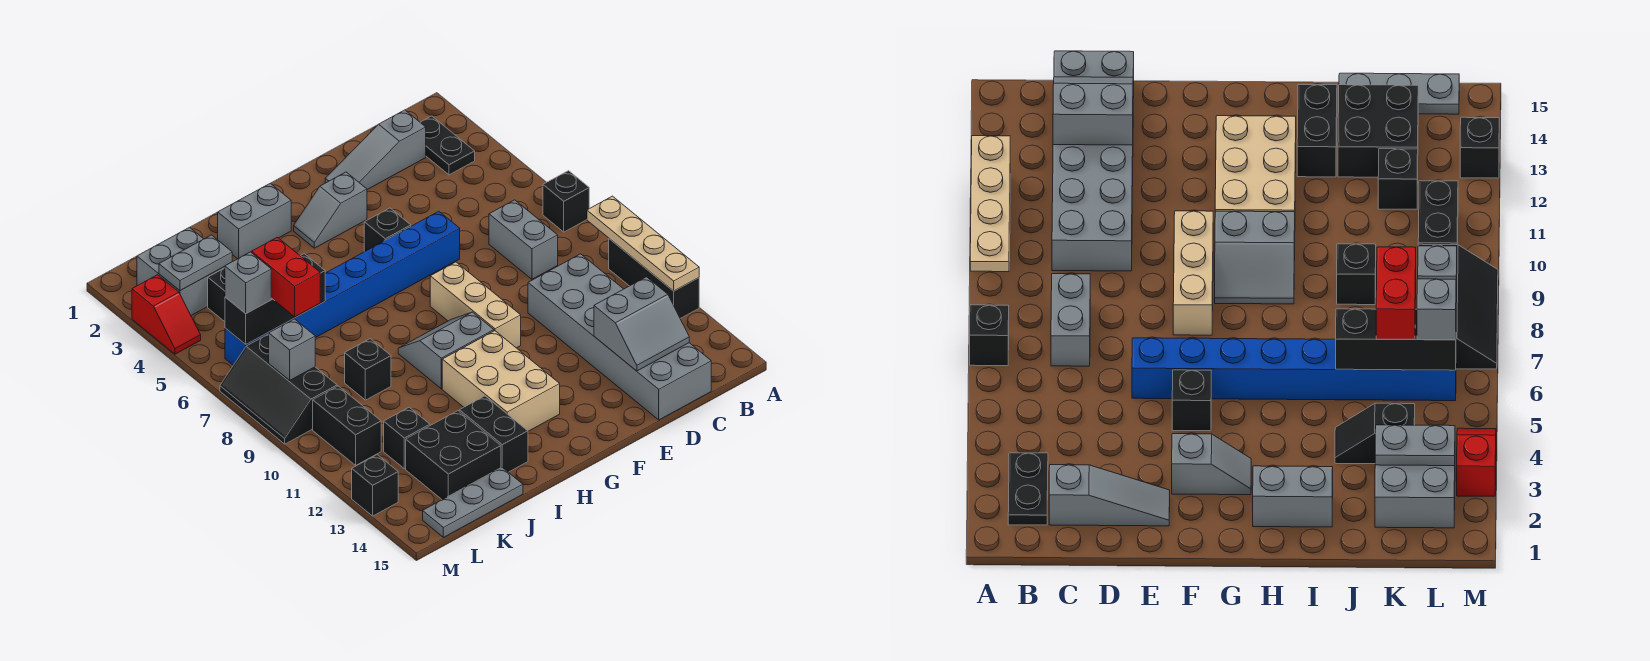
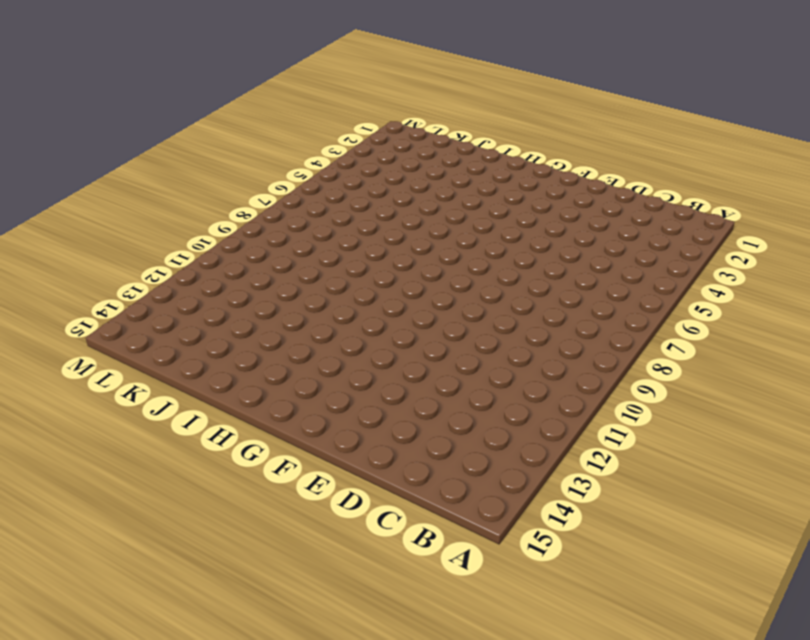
none -> black brick A7 level 1
none -> black brick A10:A12 level 1
none -> black plate B2:B3 level 1
none -> grey slope C2:E2 level 1 top C

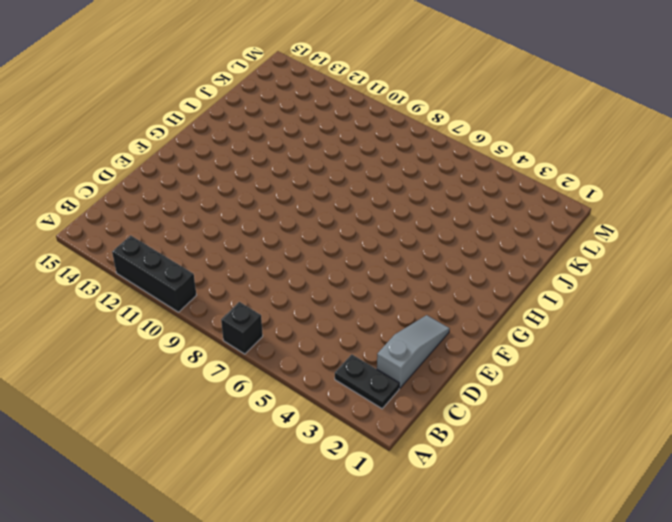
none -> grey brick C7:C8 level 1
none -> grey brick C10:D15 level 1
none -> blue brick E6:L6 level 1
none -> grey slope F3:G3 level 1 top F

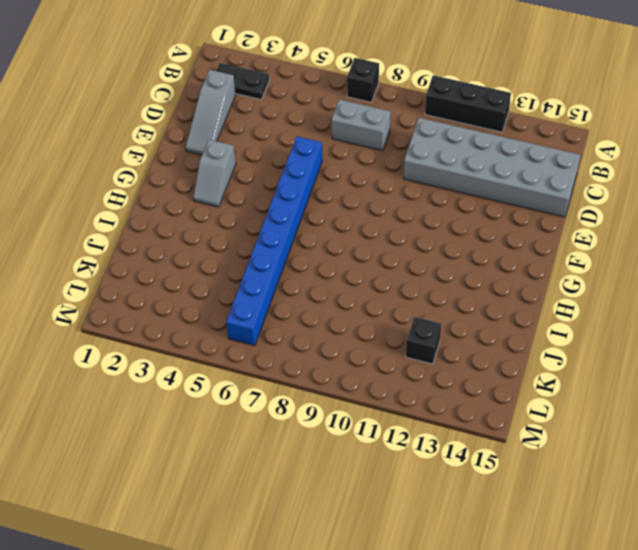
none -> black brick F5 level 1
none -> tan brick F8:F10 level 1
none -> grey slope G9:H10 level 1 top 10
none -> tan brick G11:H13 level 1

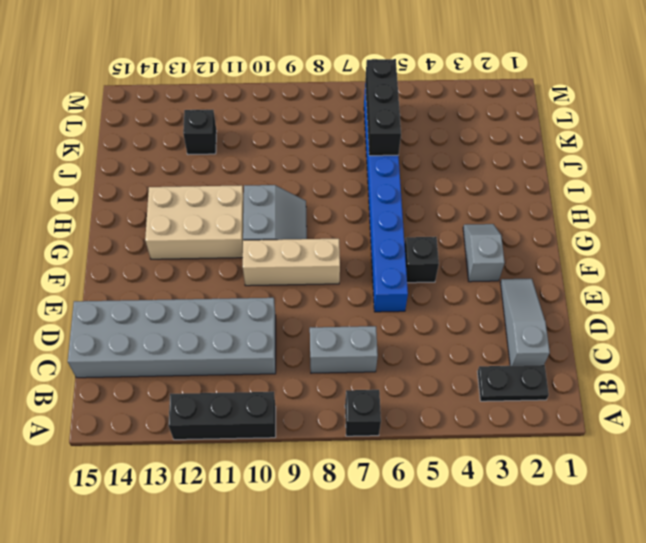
none -> grey brick H2:I2 level 1
none -> black brick I13:I14 level 1
none -> black slope J4:K4 level 1 top K
none -> black brick J9 level 1

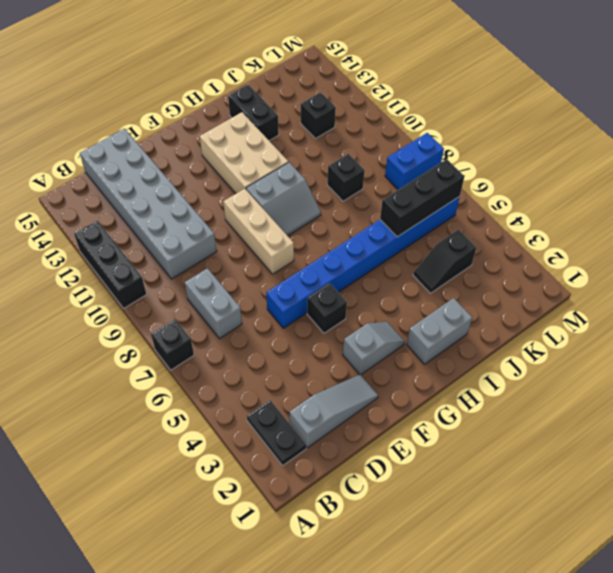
blue brick L8:M8 level 1 -> black slope L7:M9 level 1 top L
none -> black brick J13:K14 level 1
none -> grey plate J15:L15 level 1
none -> grey brick K2:L3 level 1
none -> black brick L10:L11 level 1

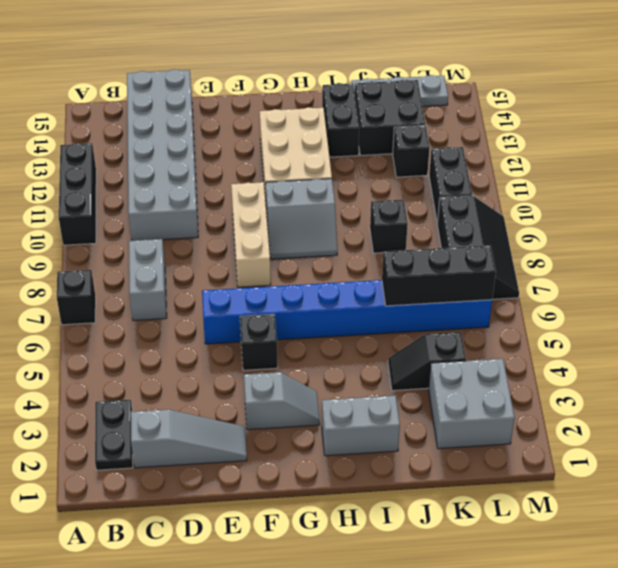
none -> red slope M3:M4 level 1 top 3
none -> black brick M13 level 1
none -> tan plate A9:A12 level 2
none -> grey slope C13:D14 level 2 top 13

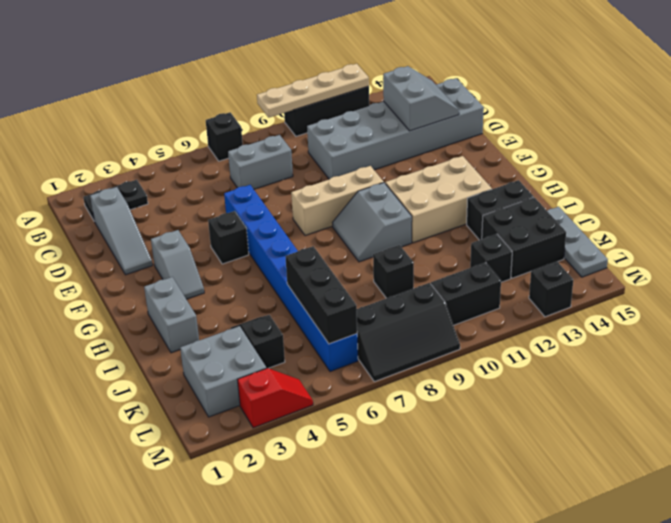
none -> grey plate K3:L3 level 2
none -> grey brick L8 level 2
none -> red brick K6:K7 level 3
none -> grey brick L6 level 3

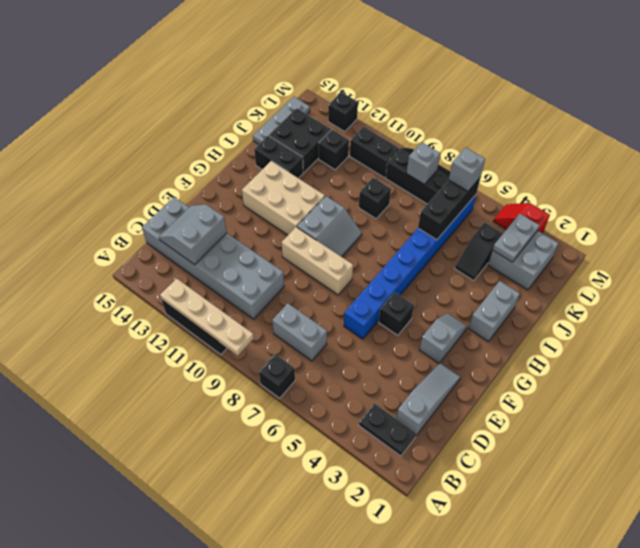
none -> red brick K6:K7 level 3

